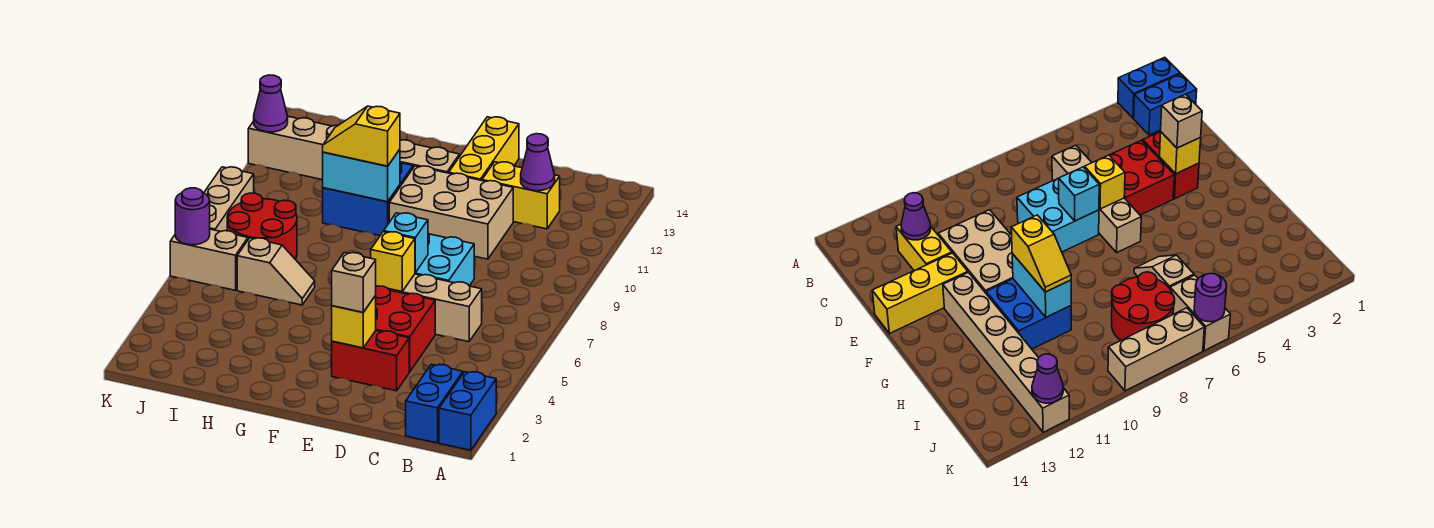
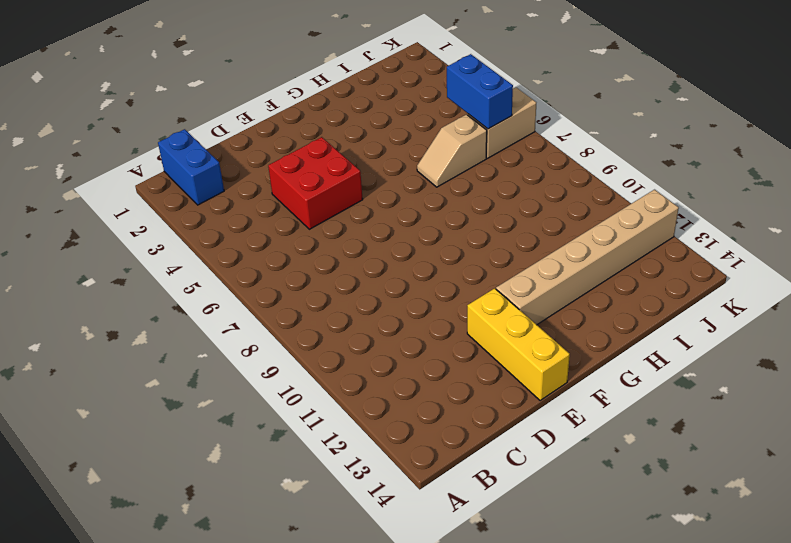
blue brick J5:J6 level 2 -> blue brick A1:A2 level 1
none -> tan brick C6:F6 level 1
none -> yellow brick C12:D12 level 1
none -> red brick D3:E3 level 1

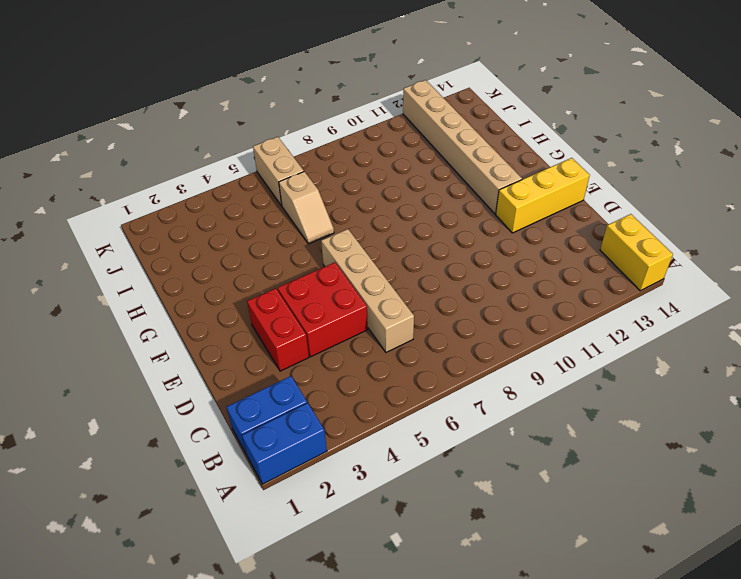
yellow brick A14:B14 level 1 -> yellow brick C12:D12 level 1
none -> cyan brick D7:E8 level 1
none -> tan brick D10:F11 level 1
none -> blue brick G10:H11 level 1

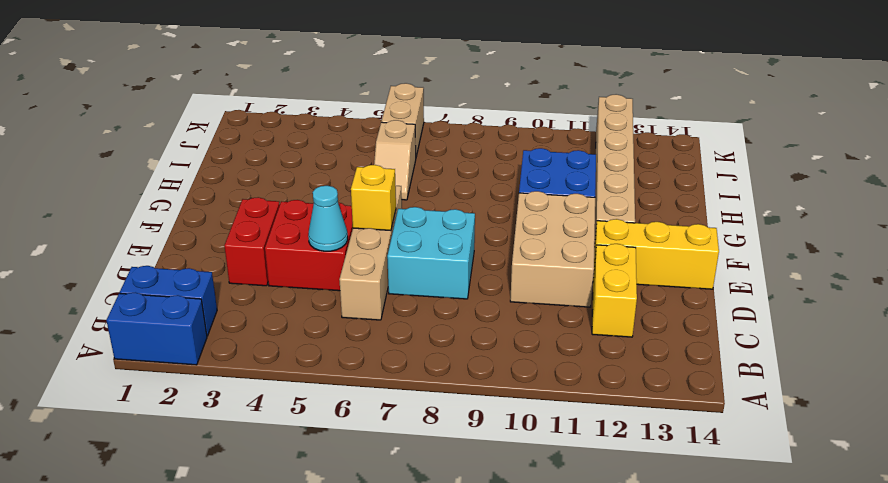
cyan cone D5 level 2 -> none
none -> red round brick I7:J8 level 1
none -> tan brick K7:K9 level 1
none -> purple cone C12 level 2

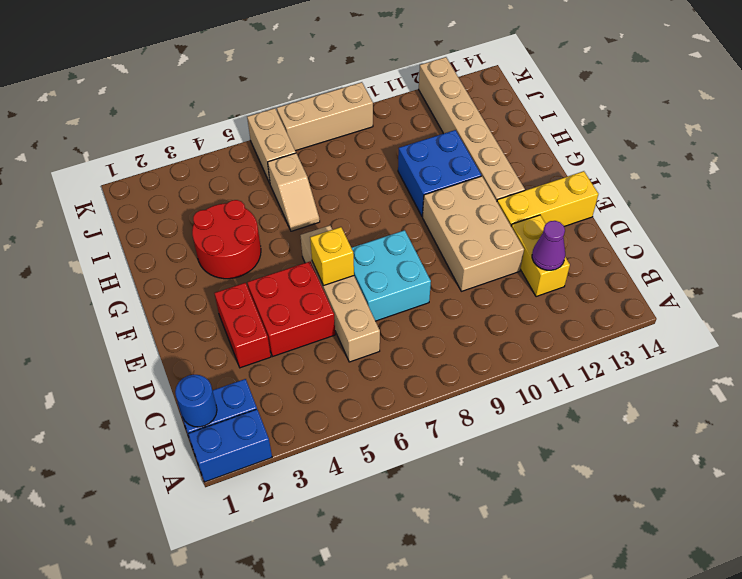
blue round brick B1 level 2 -> none
red round brick G3:H4 level 1 -> red round brick I7:J8 level 1
none -> yellow brick E3 level 2
none -> cyan brick E7 level 2
none -> cyan brick G10:H10 level 2

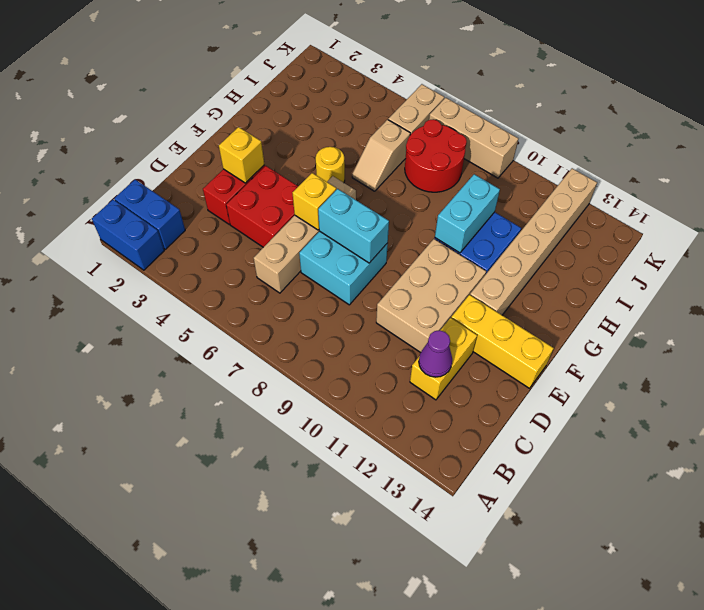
cyan brick E7:E8 level 2 -> cyan brick E7 level 2
yellow round brick G5 level 1 -> none
none -> purple round brick K6 level 2
none -> purple cone K12 level 2
none -> tan brick E3 level 3

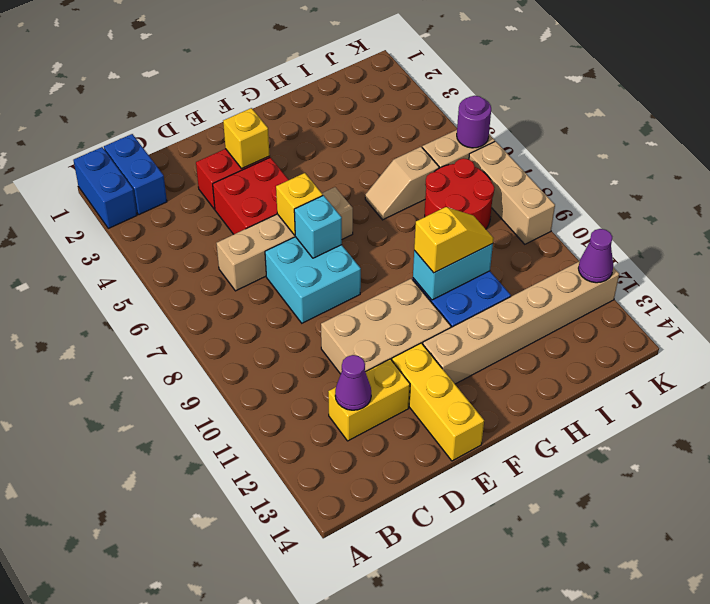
none -> tan brick E3 level 3

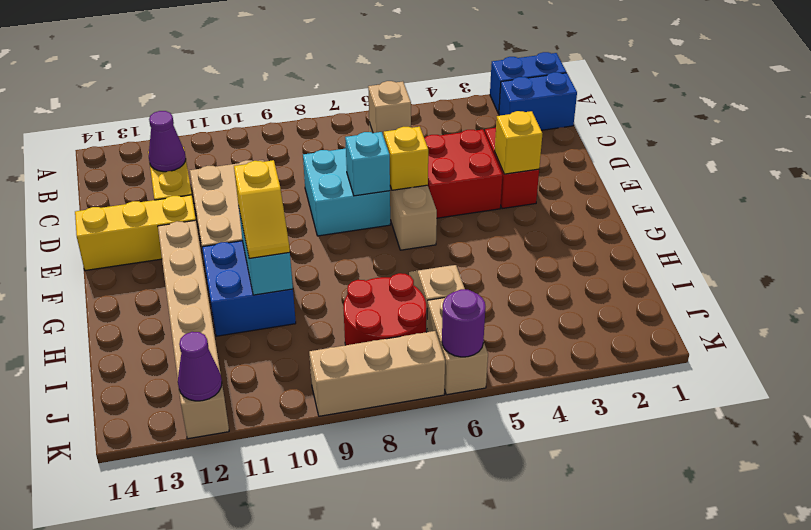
tan brick C6 level 2 -> tan brick E3 level 3

